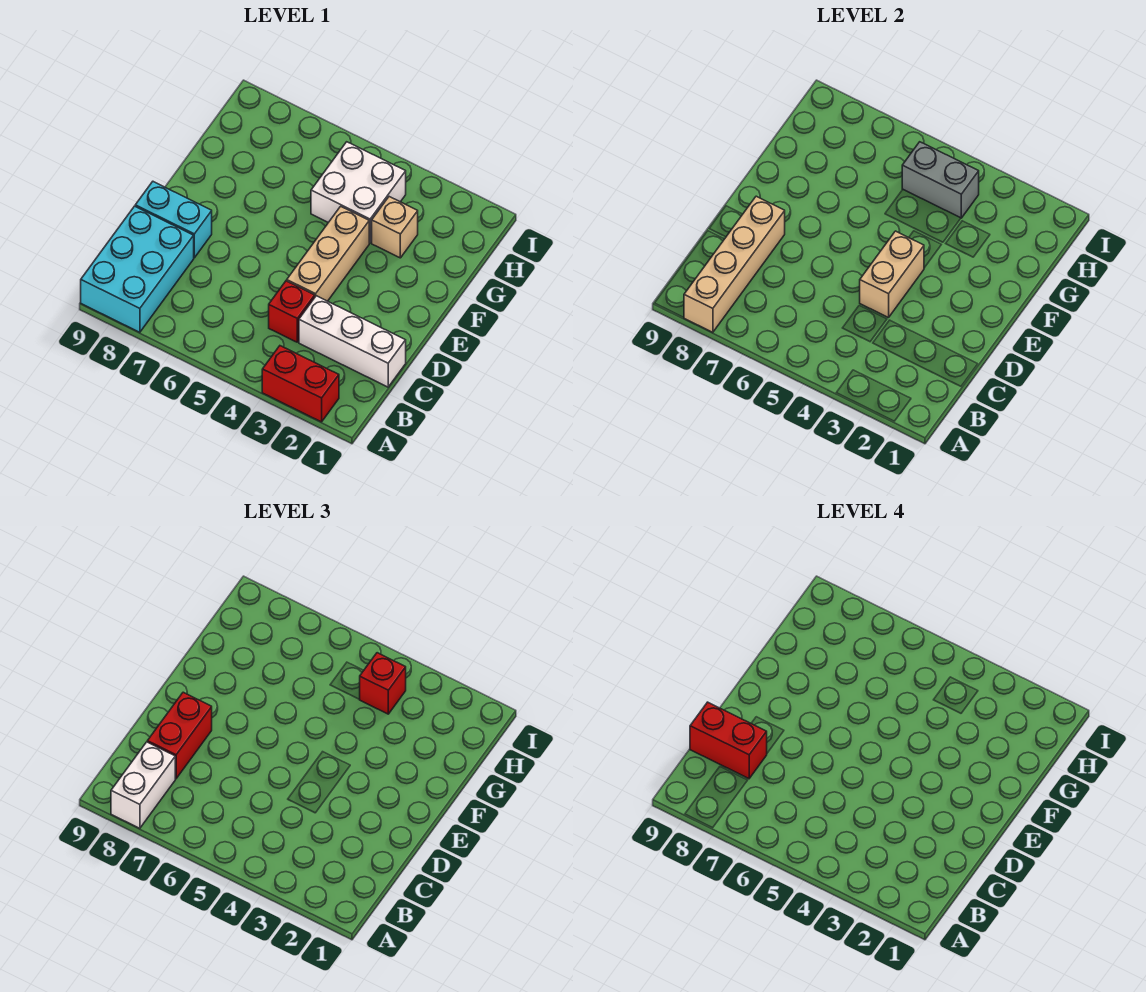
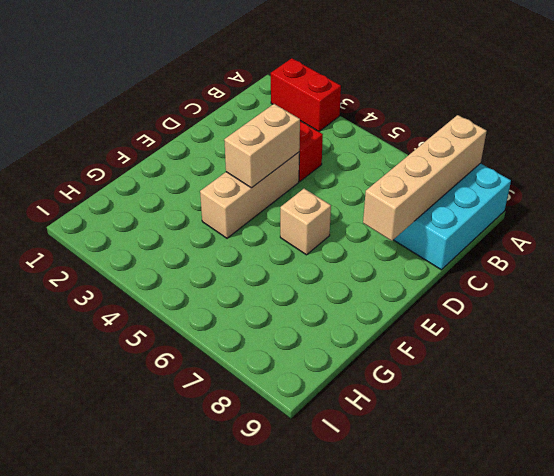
tan brick E6 level 1 -> tan brick G3 level 1
none -> white brick C1:C3 level 1
none -> cyan brick D8:D9 level 1
none -> white brick G4:H5 level 1

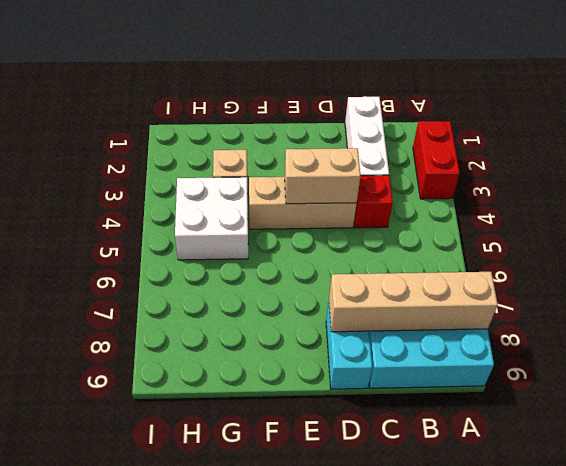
none -> grey brick H4:H5 level 2
none -> white brick A8:B8 level 3
none -> red brick C8:D8 level 3

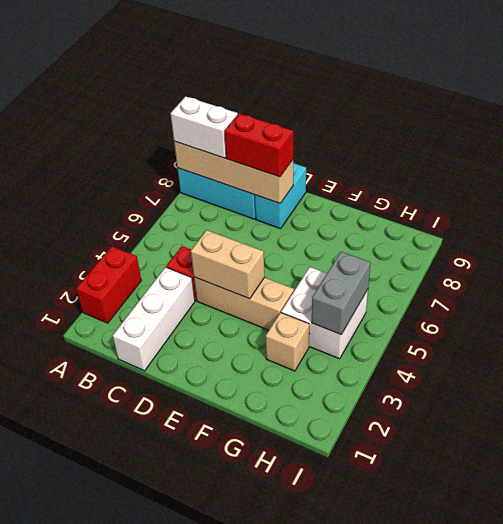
none -> red brick H4 level 3
none -> red brick C8:C9 level 4

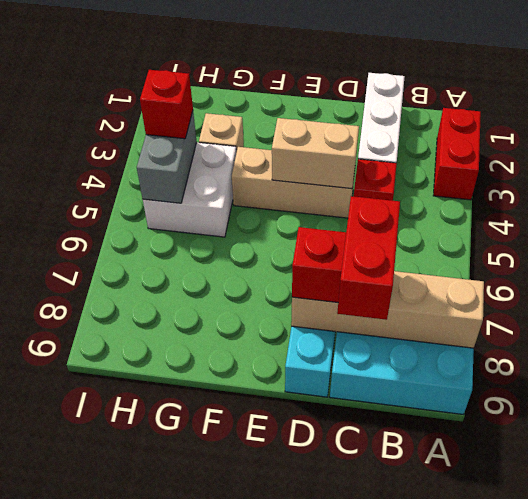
none -> white brick A8:B8 level 3

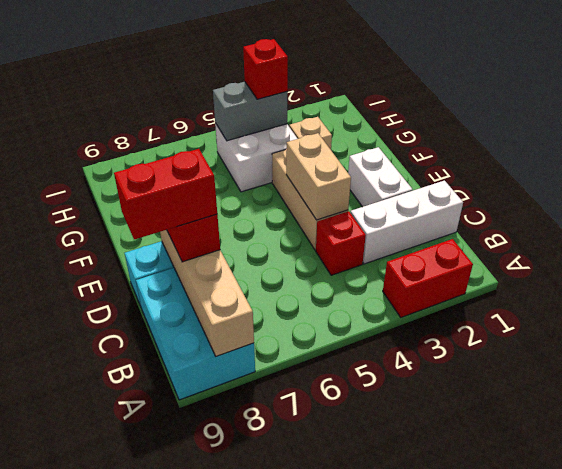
white brick D2:E2 level 1 -> white brick A8:B8 level 3

